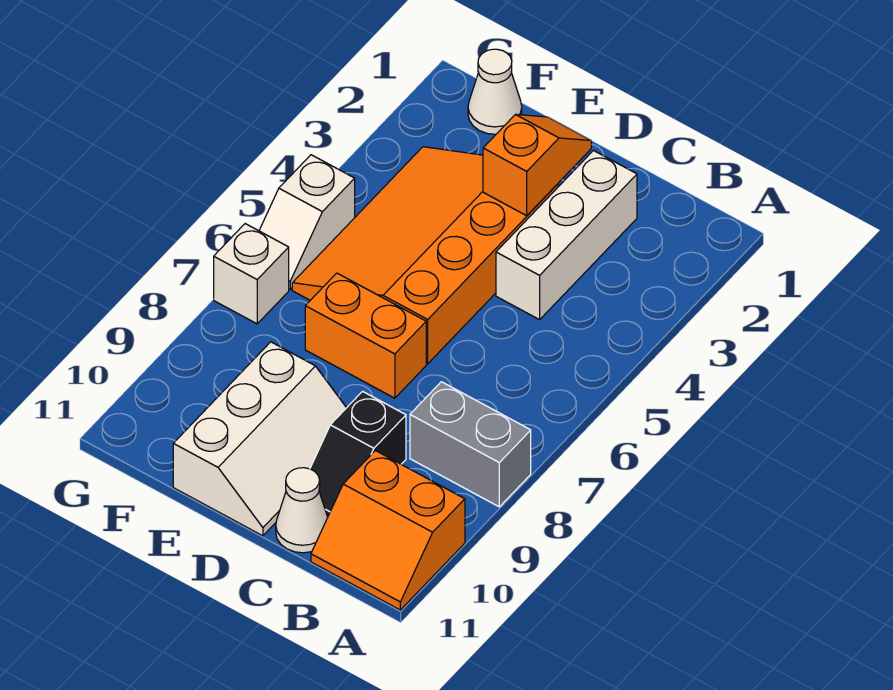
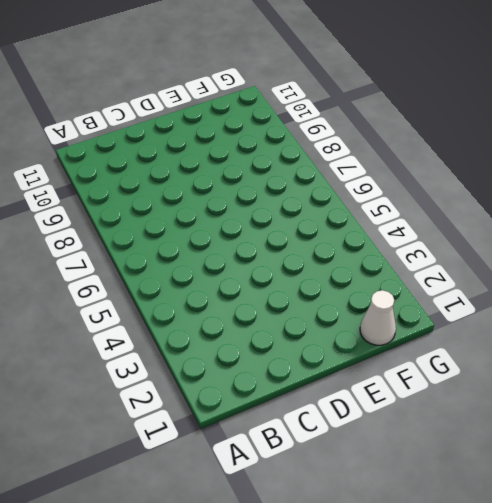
none -> grey brick A8:B8 level 1
none -> orange slope A10:B11 level 1 top 10
none -> white brick C2:C4 level 1

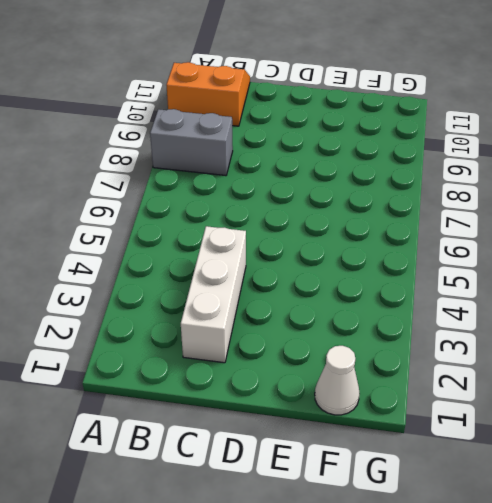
none -> black slope C9:C10 level 1 top 9
none -> white cone C11 level 1
none -> orange slope D3:F6 level 1 top D

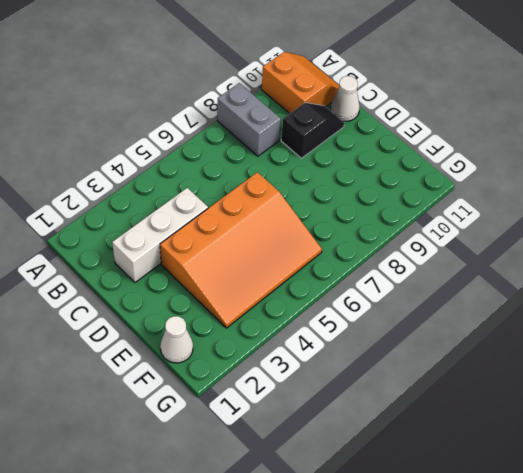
none -> orange brick D7:E7 level 1
none -> white slope D9:E11 level 1 top E
none -> white slope G5:G6 level 1 top 5

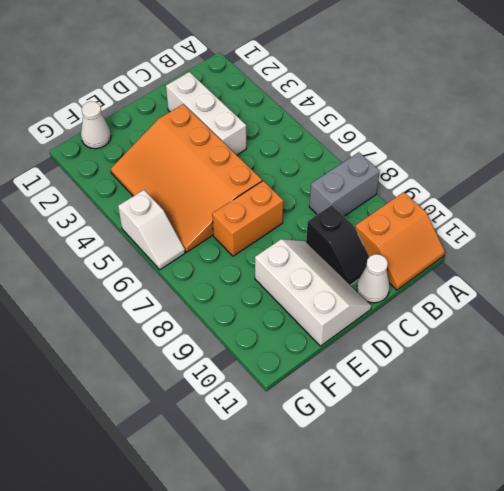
none -> white brick G7 level 1
none -> orange slope D2:D3 level 2 top 3

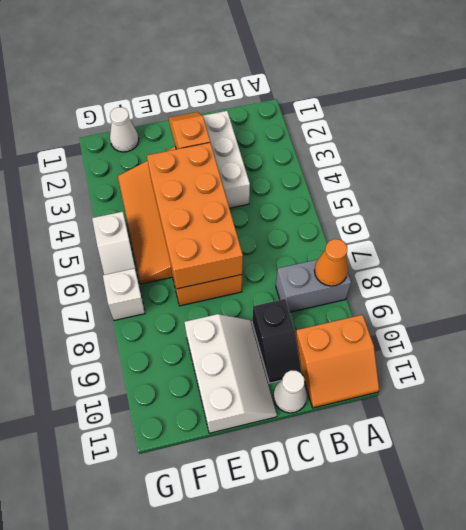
orange cone A8 level 2 -> none
orange brick D4:E7 level 2 -> none

